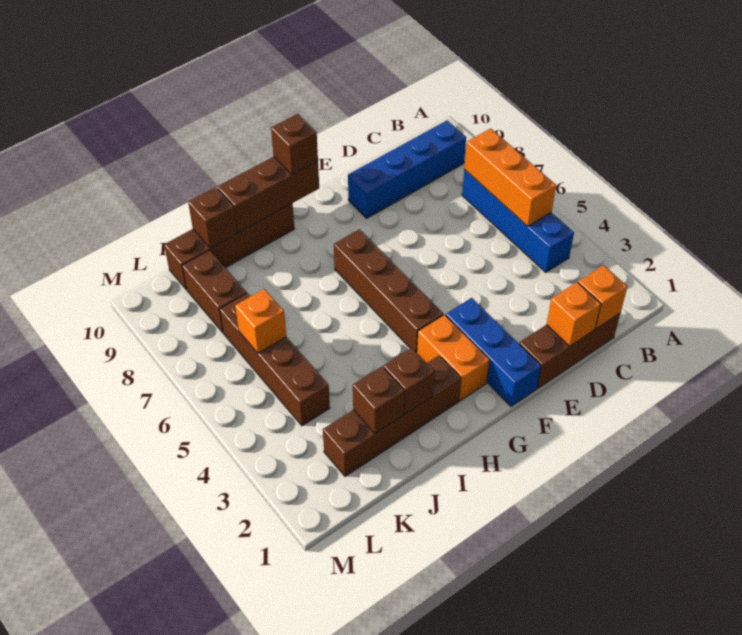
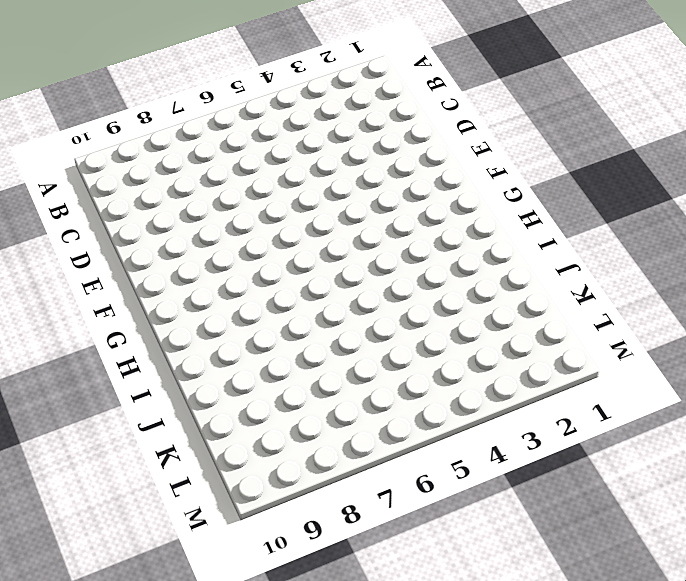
none -> blue brick B4:B7 level 1
none -> blue brick B9:E9 level 1
none -> brown brick C1:E1 level 1

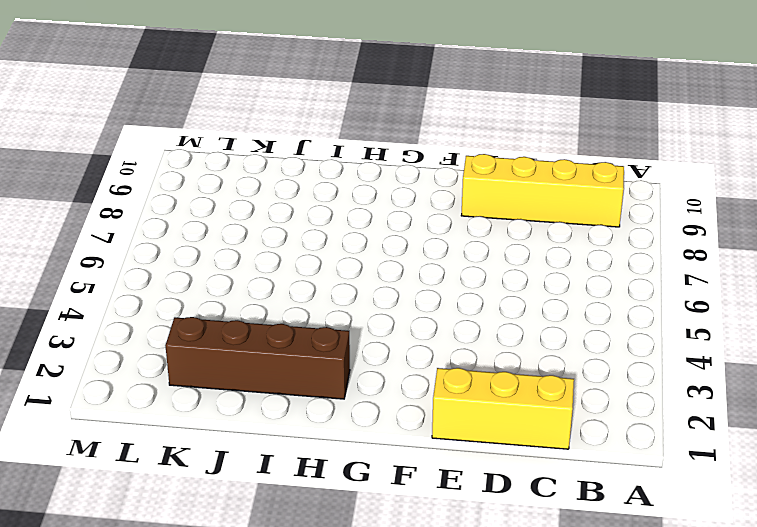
yellow brick B9:E9 level 1 -> blue brick B9:E9 level 1
yellow brick C1:E1 level 1 -> brown brick C1:E1 level 1
none -> blue brick B4:B7 level 1
none -> blue brick F1:F3 level 1
none -> orange brick G2:G3 level 1

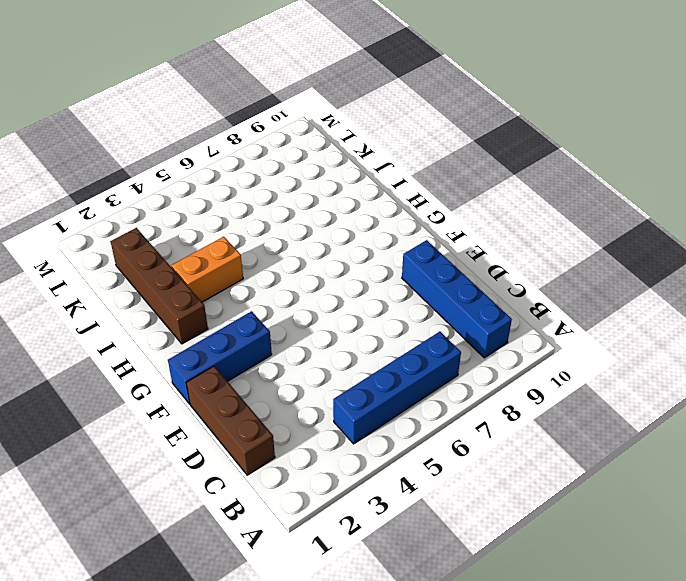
orange brick I3:I4 level 1 -> orange brick G2:G3 level 1
none -> brown brick G4:G7 level 1
none -> brown brick H10:K10 level 1
none -> brown brick K4:K7 level 1

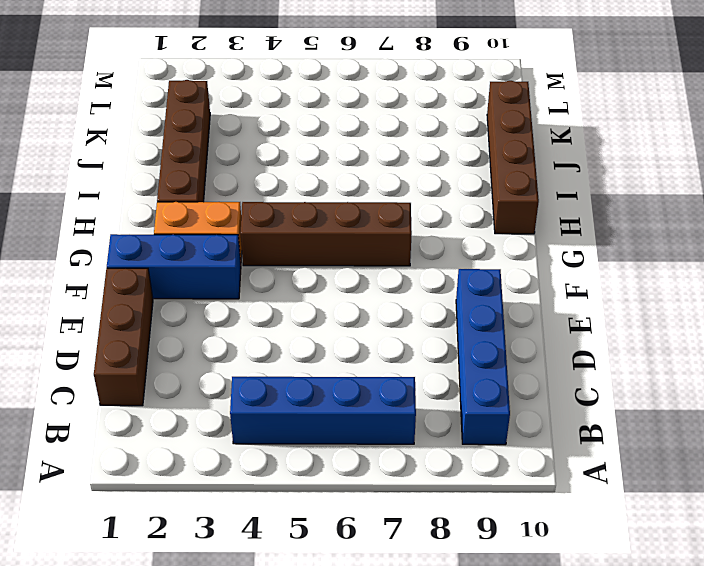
none -> brown brick K4:K7 level 1
none -> brown brick K8:K9 level 1
none -> orange brick B5:B7 level 2

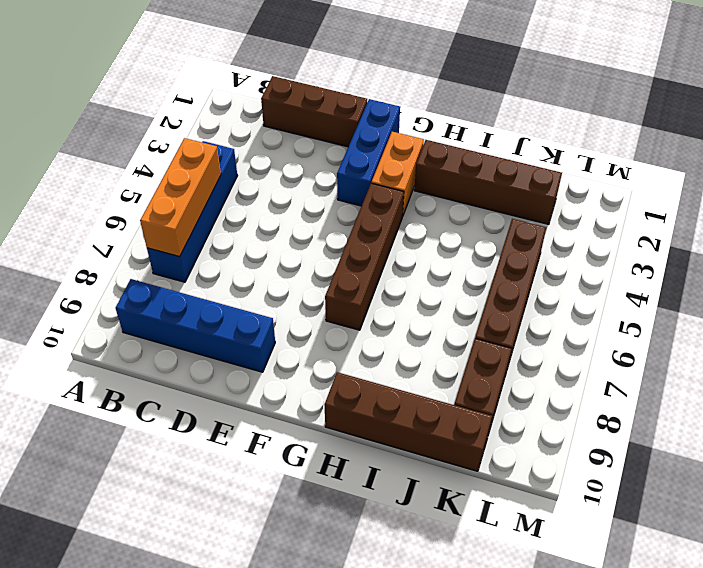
none -> orange brick C1 level 2
none -> orange brick D1 level 2
none -> brown brick G10:I10 level 2

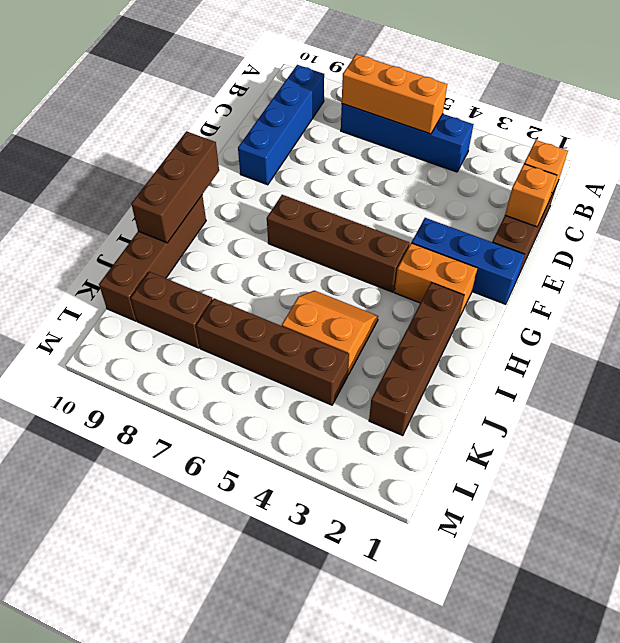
orange slope I4:J5 level 1 top J -> none
none -> brown brick I2 level 2
none -> brown brick J2 level 2
none -> brown brick J10 level 2

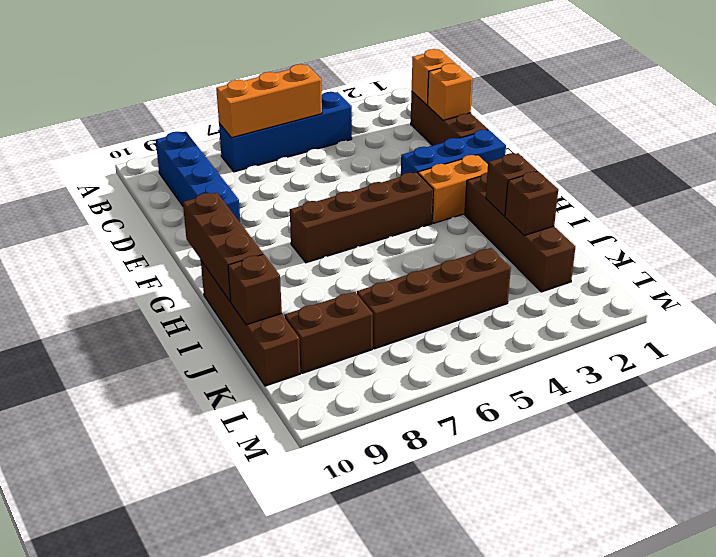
none -> orange brick K6 level 2
none -> brown brick G10 level 3

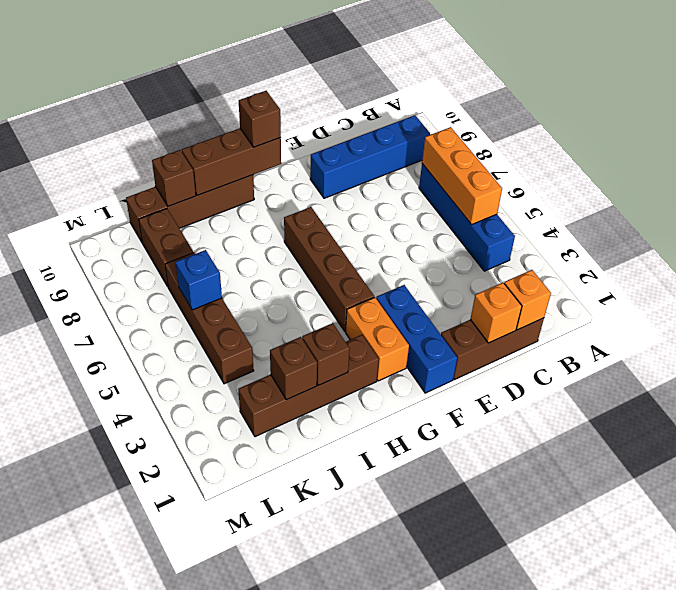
blue brick K6 level 2 -> orange brick K6 level 2

